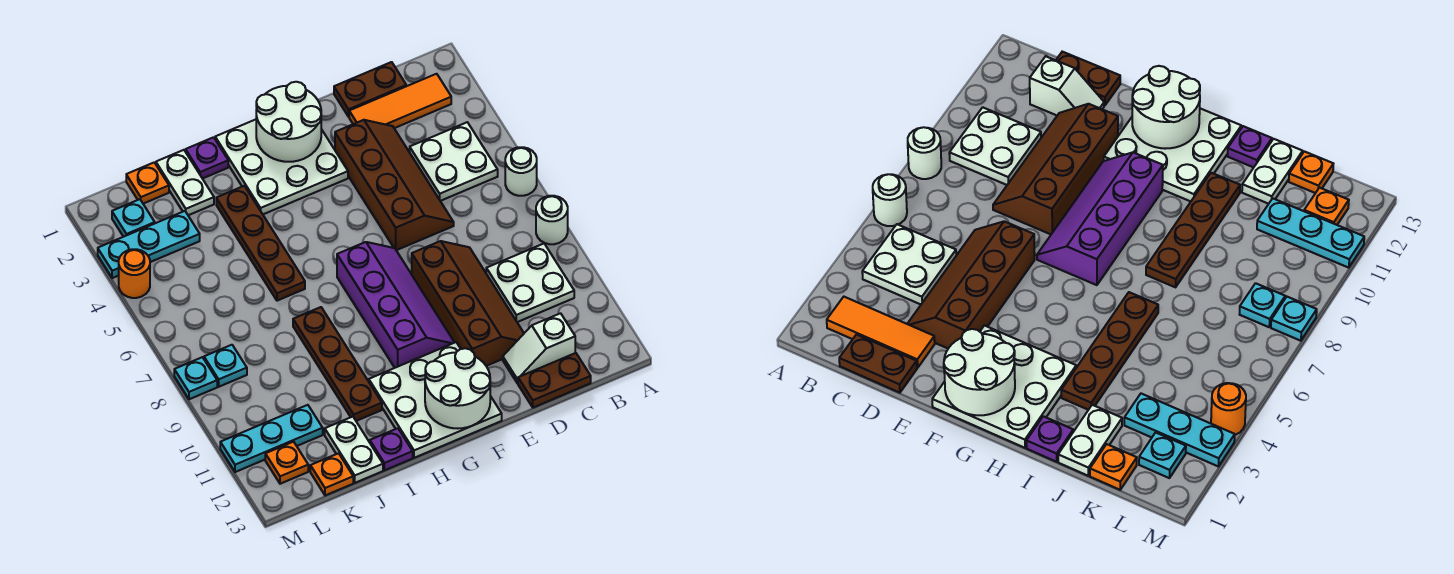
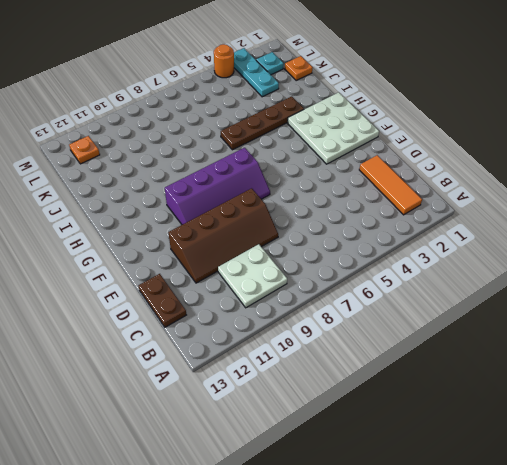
none -> white round brick A6 level 1
none -> white round brick A8 level 1
none -> white plate B4:C5 level 1
none -> brown plate C1:D1 level 1

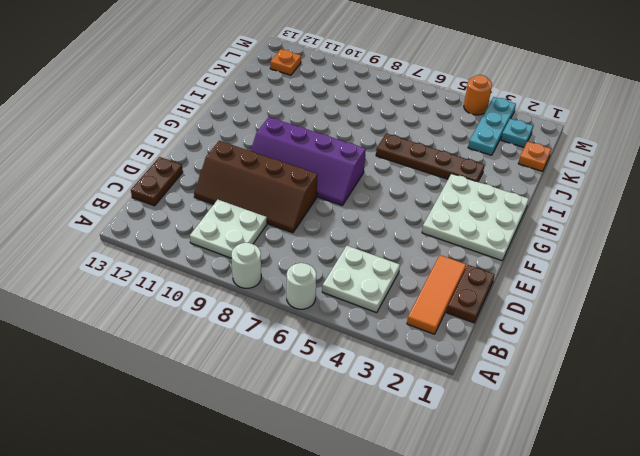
none -> white slope C12:D12 level 1 top C
none -> brown slope D3:E6 level 1 top E
none -> white plate F11:H13 level 1
none -> purple plate I1 level 1

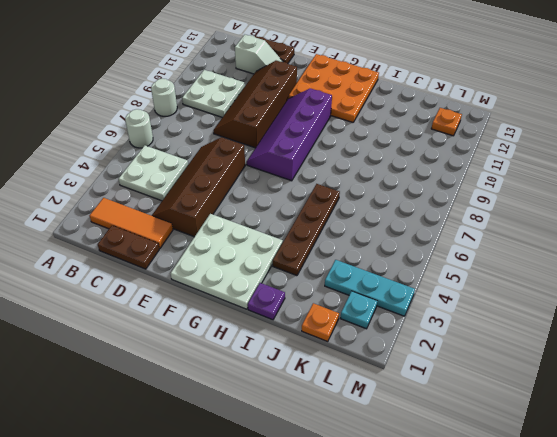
orange plate F11:H13 level 1 -> white plate F11:H13 level 1
none -> brown plate I8:I11 level 1
none -> purple plate I13 level 1
none -> white plate J1:J2 level 1
none -> white plate J12:J13 level 1

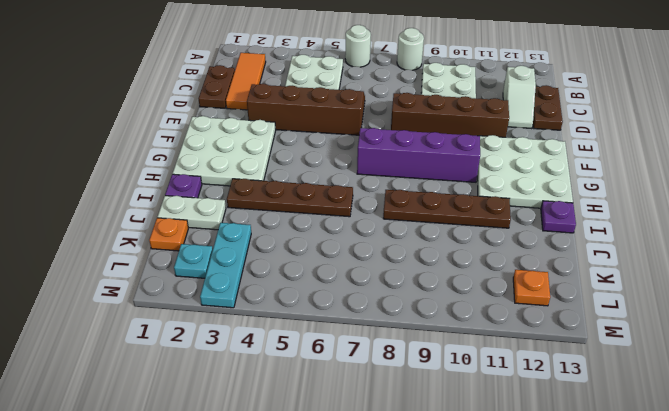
none -> white plate J12:J13 level 1
none -> cyan plate K11:M11 level 1
none -> orange plate K13 level 1
none -> cyan plate L8 level 1

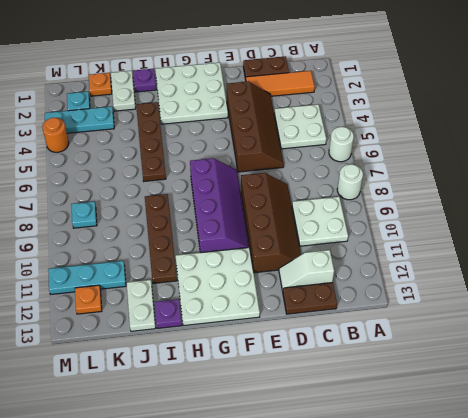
none -> orange plate K13 level 1
none -> cyan plate M8 level 1
none -> white round brick F1:G2 level 2
none -> white round brick F12:G13 level 2

